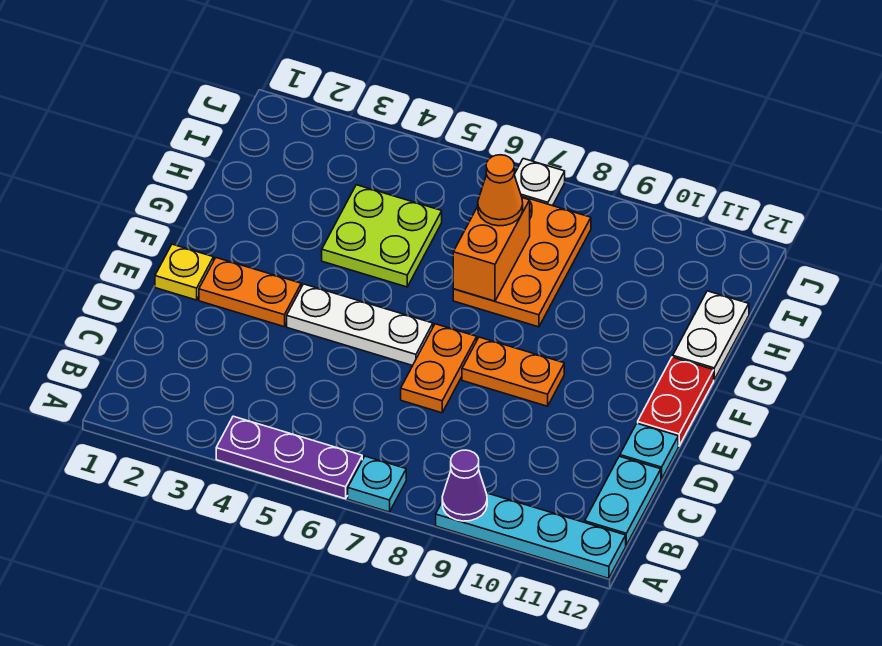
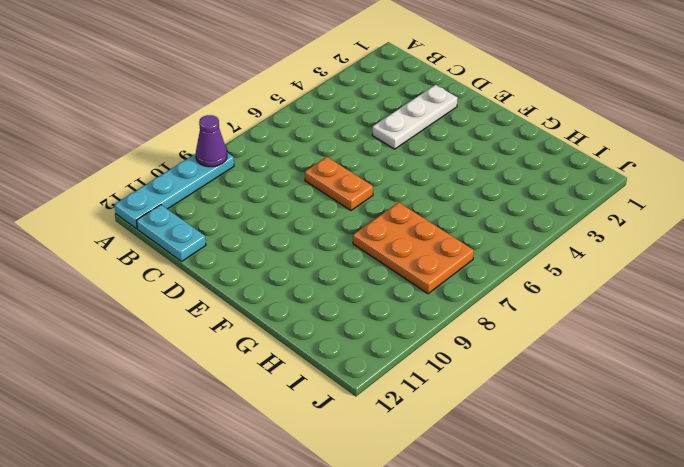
white plate D2:D4 level 1 -> white plate E4:E6 level 1
none -> purple plate A4:A6 level 1
none -> cyan plate A7 level 1
none -> cyan plate D12 level 1

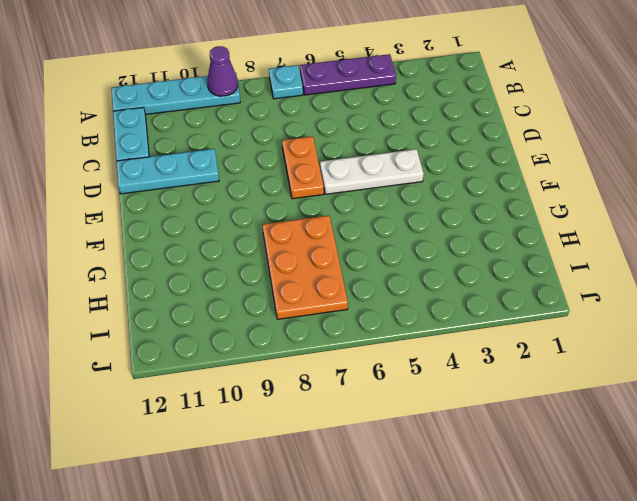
cyan plate D10:D12 level 1 -> cyan plate D12 level 1
none -> yellow plate E1 level 1
none -> orange plate E2:E3 level 1
none -> orange plate E8:E9 level 1

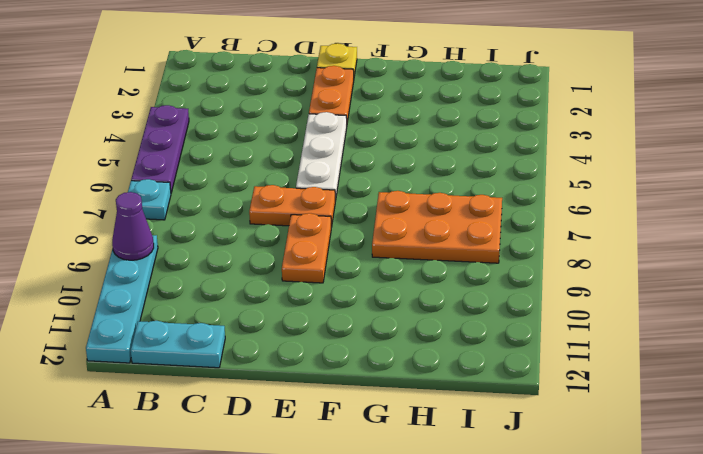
none -> cyan plate D12 level 1
none -> red plate E12:F12 level 1
none -> lime plate G4:H5 level 1

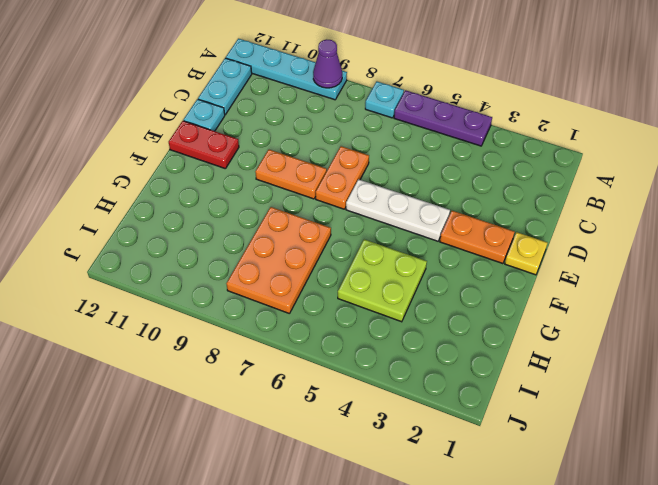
red plate E11:E12 level 1 -> red plate E12:F12 level 1
none -> white plate G12:H12 level 1
none -> white plate J7 level 1
none -> orange brick G7:H7 level 2

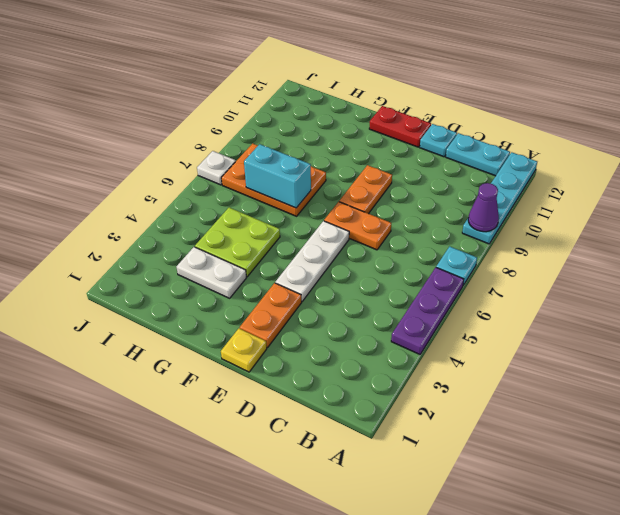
white plate G3:H3 level 1 -> white plate G12:H12 level 1
cyan brick G7:H7 level 2 -> orange brick G7:H7 level 2
none -> orange cone H7 level 3

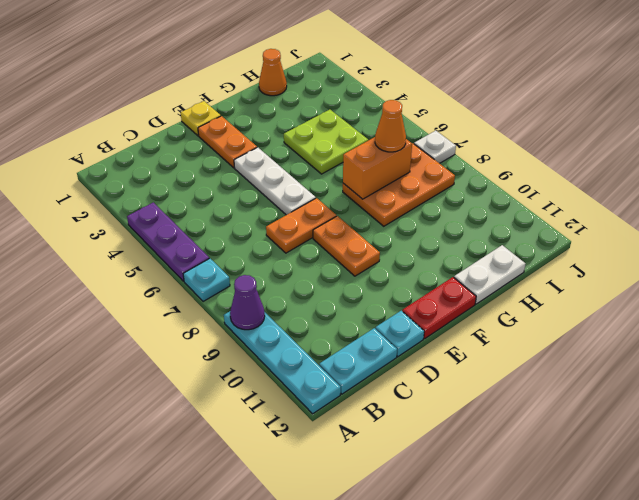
orange cone H1 level 1 -> none

